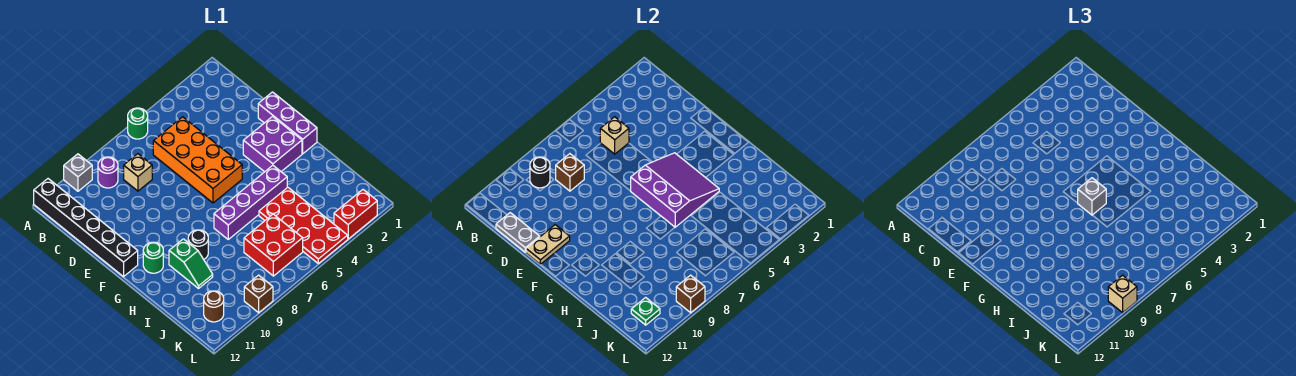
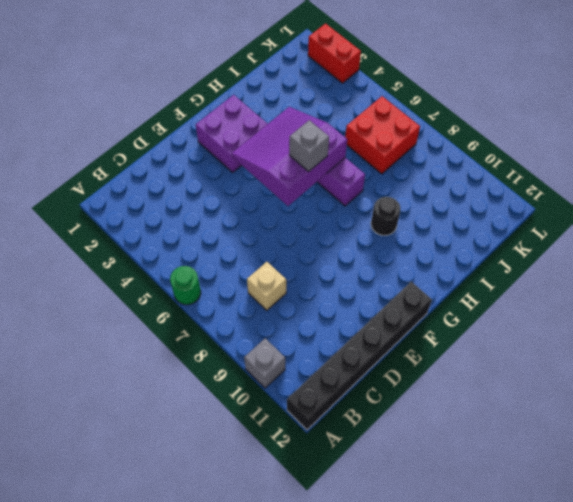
none -> purple round brick B9 level 1
none -> orange brick C5:F6 level 1
none -> purple brick E1:G1 level 1

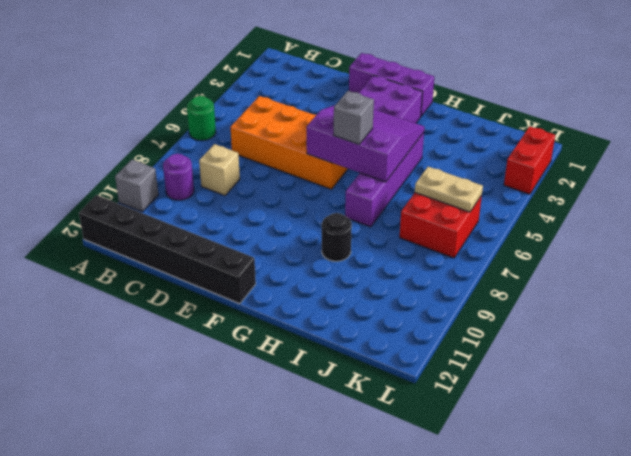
tan plate J6:K6 level 2 -> tan plate E11:E12 level 2
none -> green round brick G11 level 1
none -> green slope H10:I10 level 1 top H
none -> red plate I4:L5 level 1

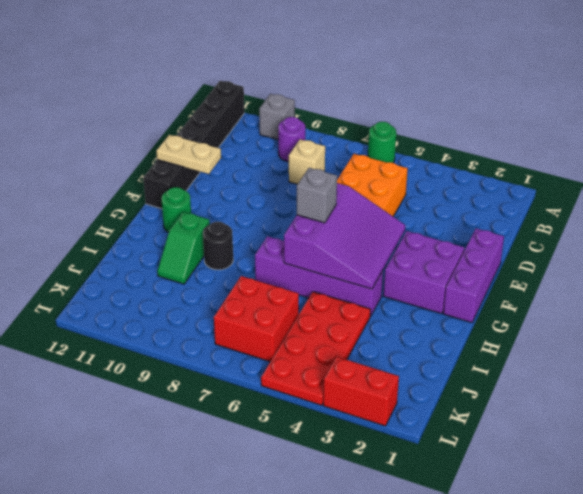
none -> brown round brick K11 level 1
none -> brown brick L9 level 1
none -> black round brick B9 level 2

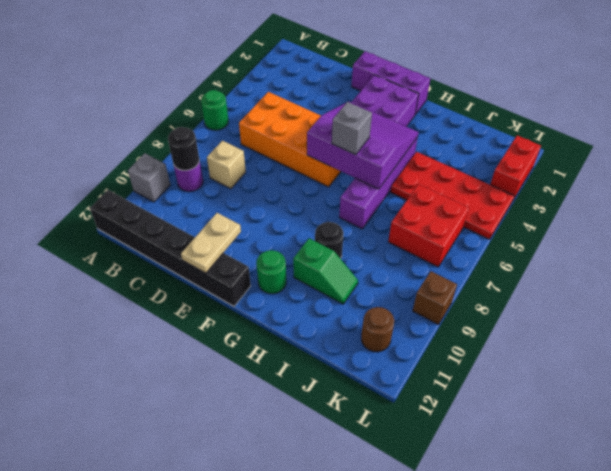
none -> tan brick C5 level 2
none -> brown brick C8 level 2
none -> grey plate C12:D12 level 2

